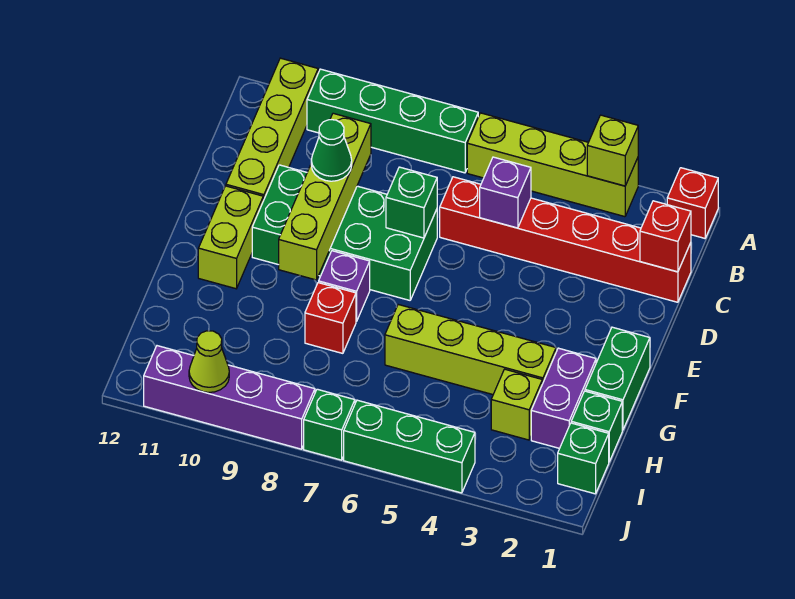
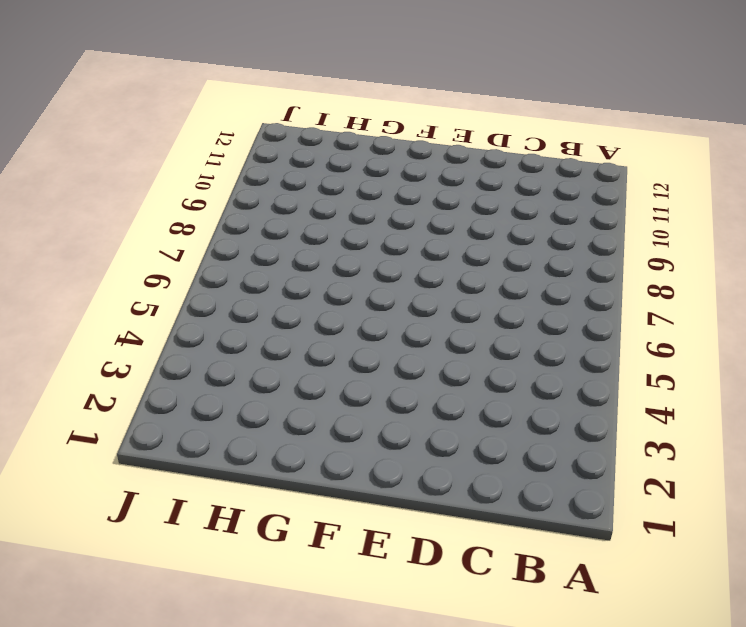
none -> red brick A1 level 1
none -> lime brick A3:A6 level 1
none -> green brick A7:A10 level 1

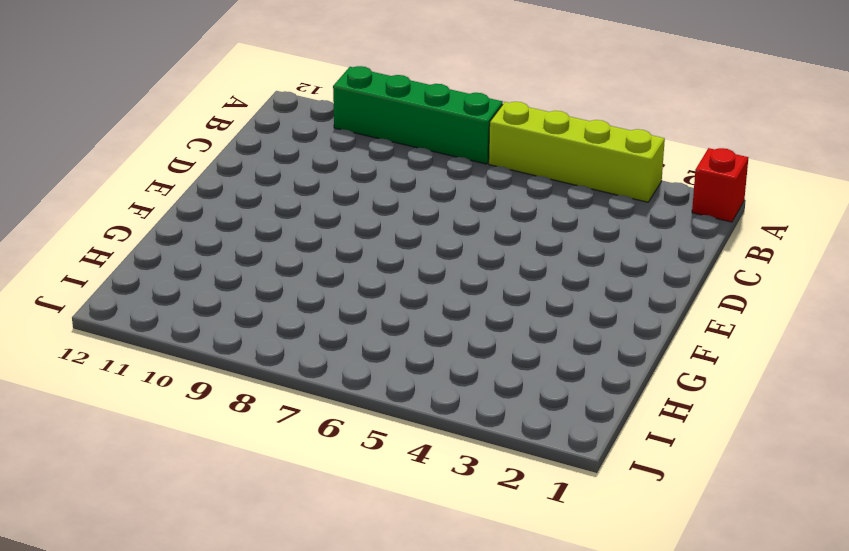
none -> lime brick A11:D11 level 1
none -> red brick C1:C6 level 1
none -> green brick D7:E10 level 1

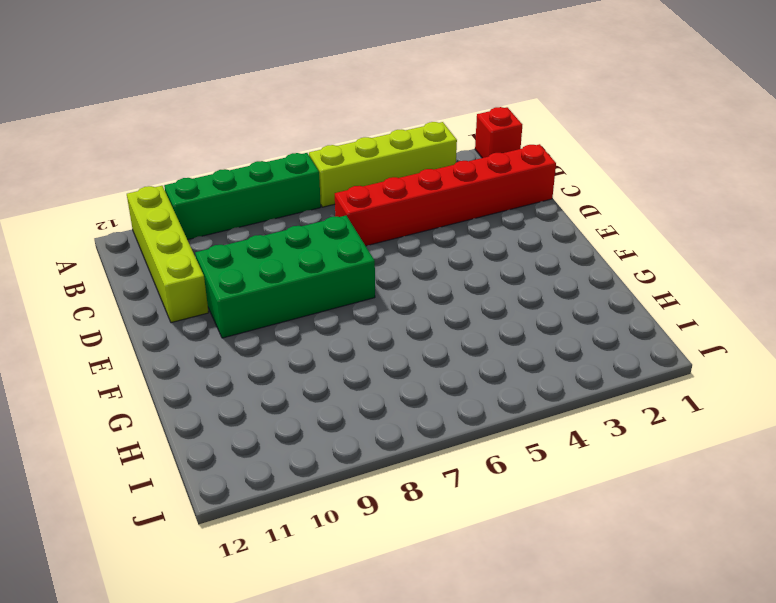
none -> lime brick E11:F11 level 1
none -> green brick F1:G1 level 1
none -> purple brick F8 level 1

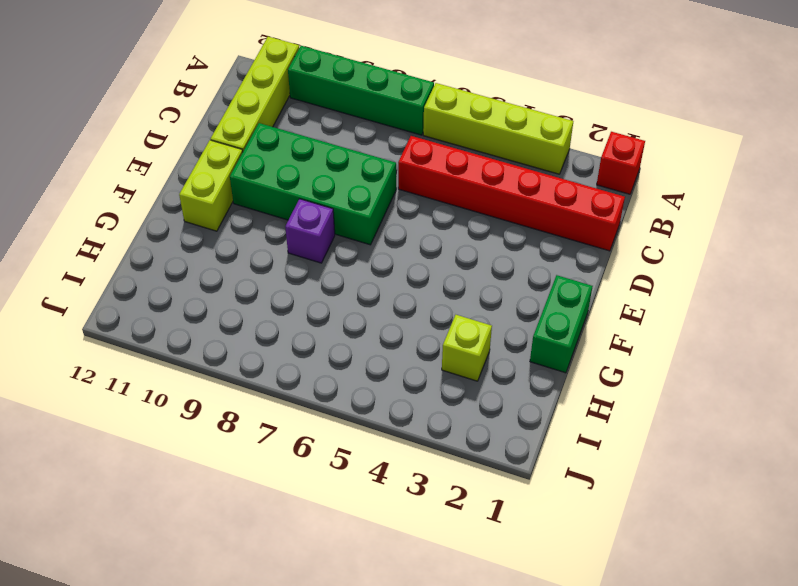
none -> purple brick G2:H2 level 1
none -> lime brick G3:G6 level 1
none -> red brick G8 level 1

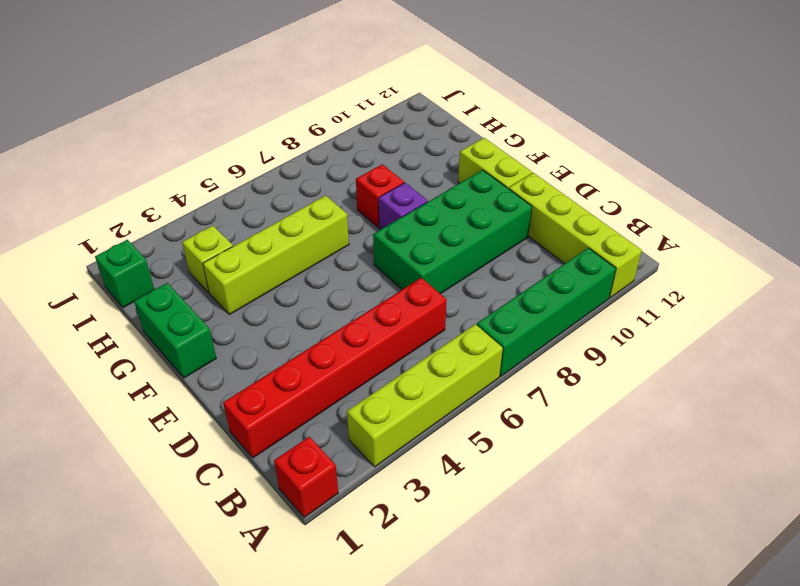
none -> purple brick G2:H2 level 1
none -> green brick H1 level 1
none -> green brick J4:J6 level 1

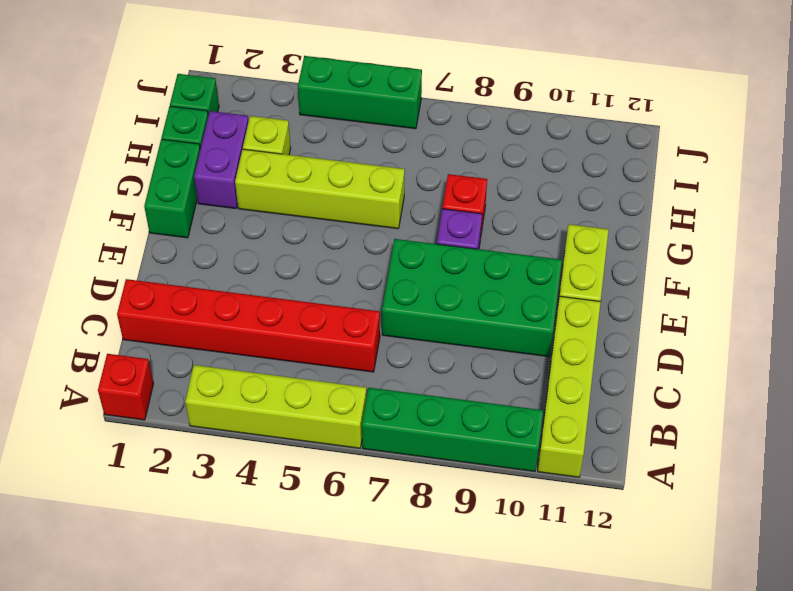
none -> green brick J7 level 1
none -> purple brick J8:J11 level 1
none -> lime brick A3 level 2

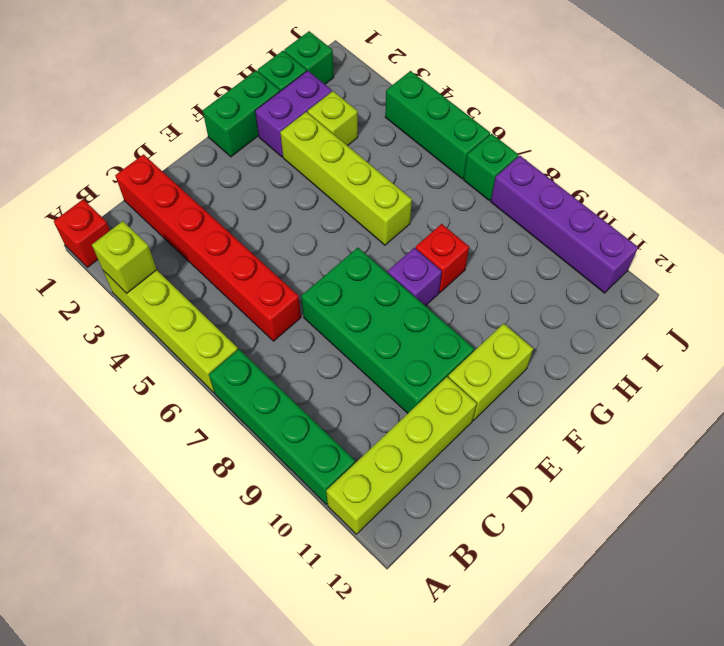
none -> red brick C1 level 2
none -> purple brick C5 level 2
none -> lime brick C9:F9 level 2

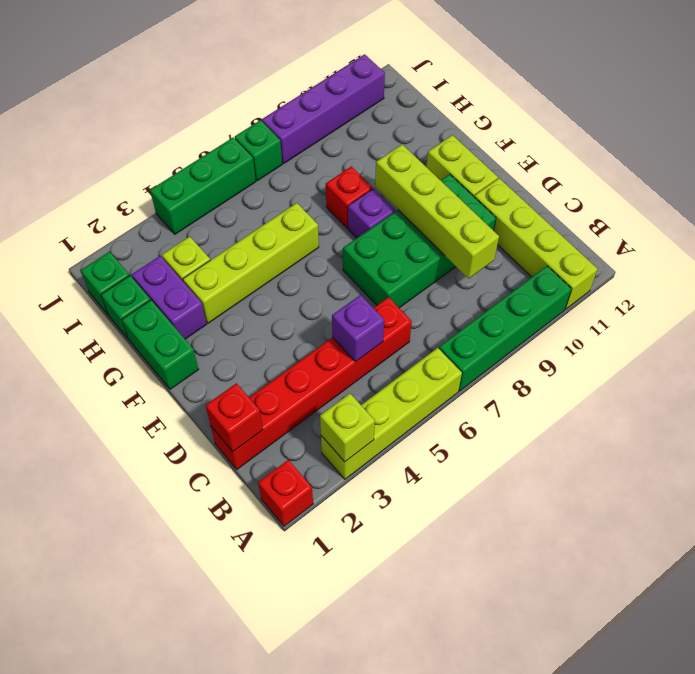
none -> green brick D7 level 2
none -> lime cone J10 level 2
none -> green cone D9 level 3

